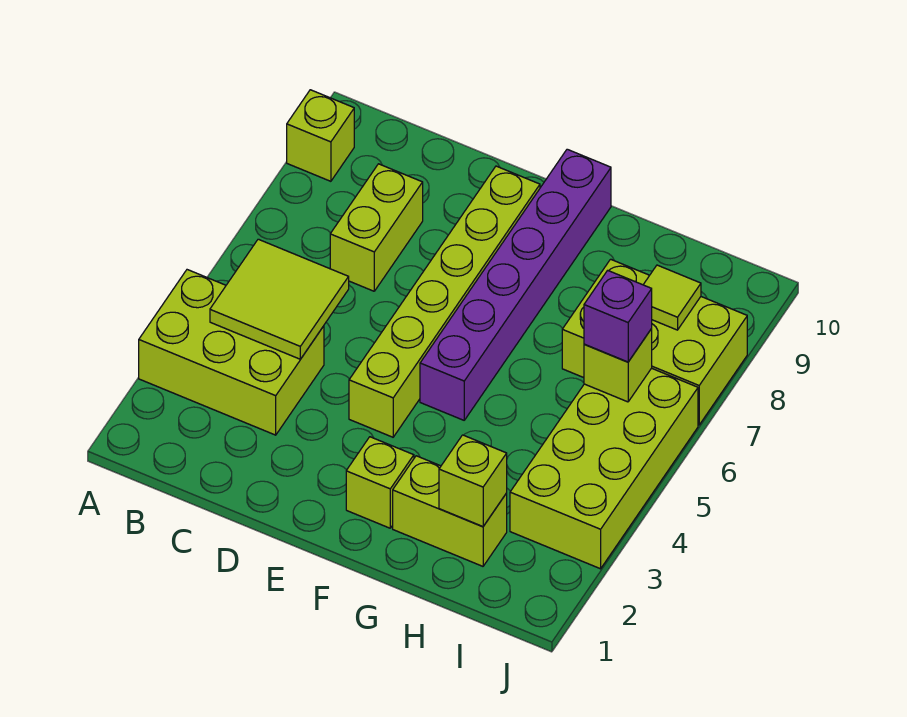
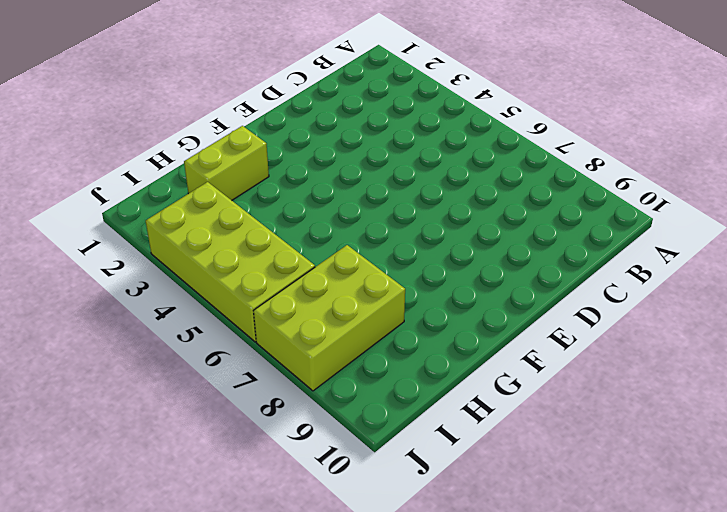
none -> lime brick A3:C4 level 1
none -> lime brick A9 level 1
none -> lime brick C7:C8 level 1

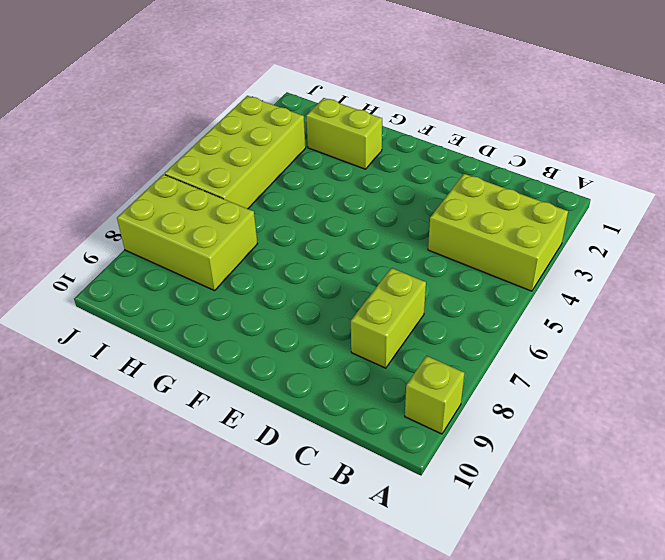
none -> lime brick E4:E9 level 1
none -> lime brick F2 level 1
none -> purple brick F5:F10 level 1

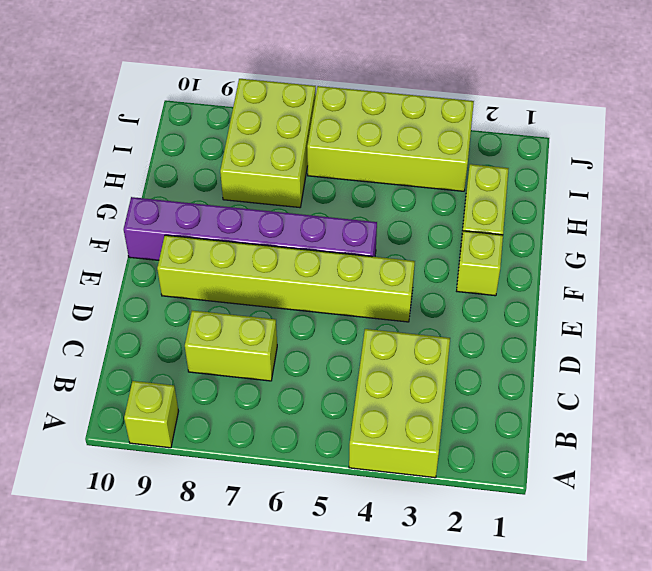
none -> lime tile B4:C5 level 2
none -> lime brick H2 level 2
none -> lime brick I6 level 2

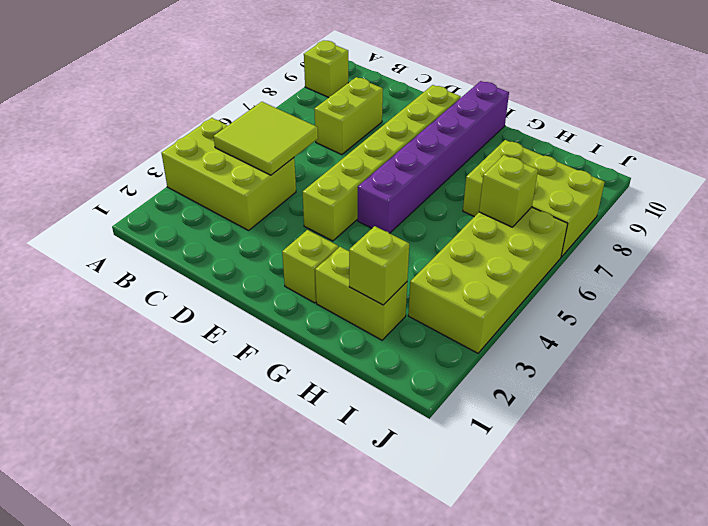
none -> lime tile I8 level 2
none -> purple brick I6 level 3

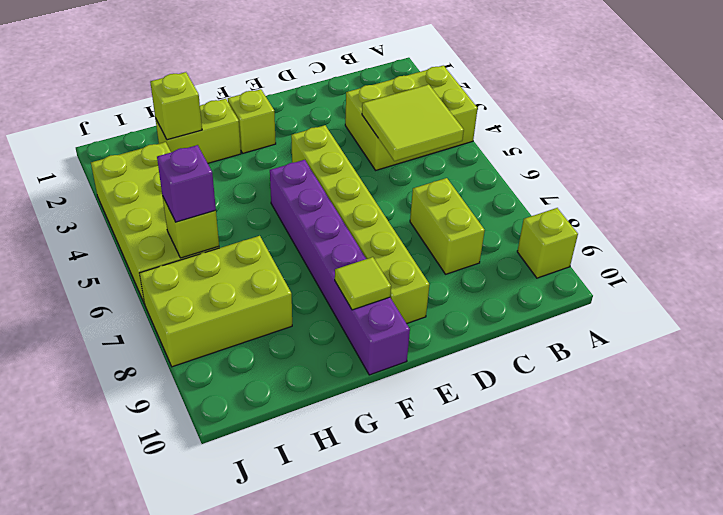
lime tile F9 level 2 -> lime tile I8 level 2

